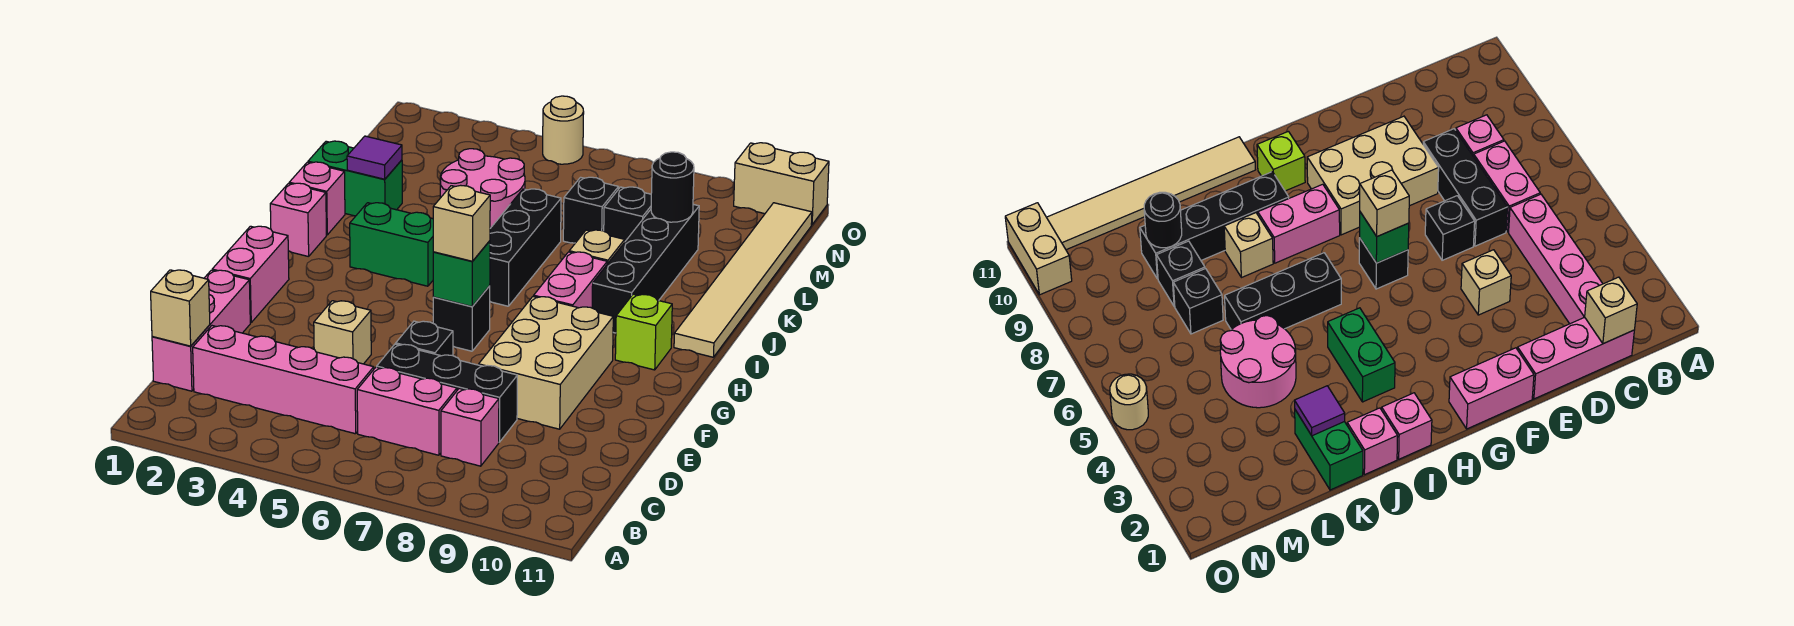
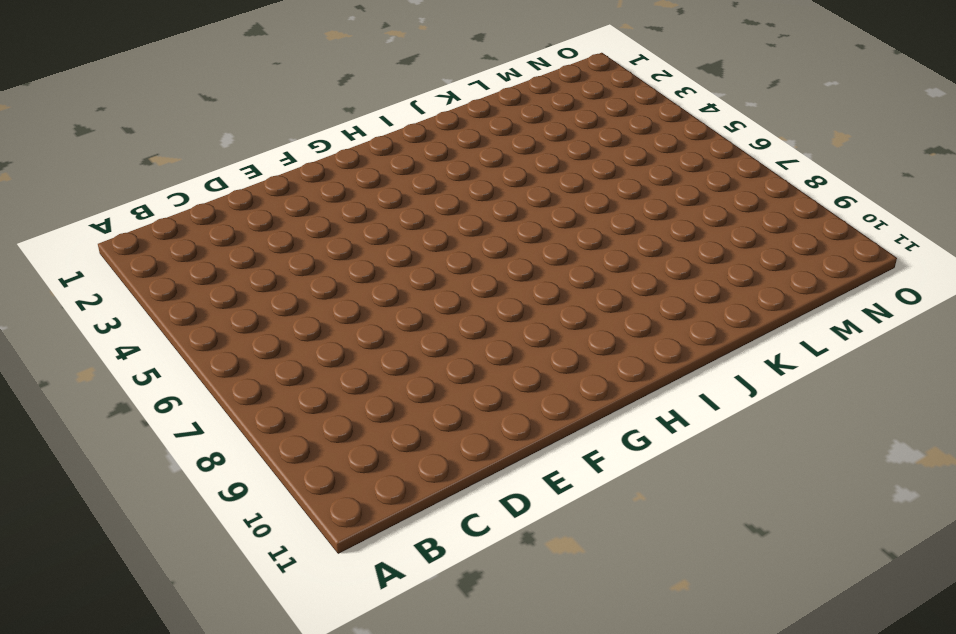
none -> pink brick C1:E1 level 1
none -> pink brick C2:C5 level 1
none -> pink brick C6:C7 level 1
none -> pink brick C8 level 1

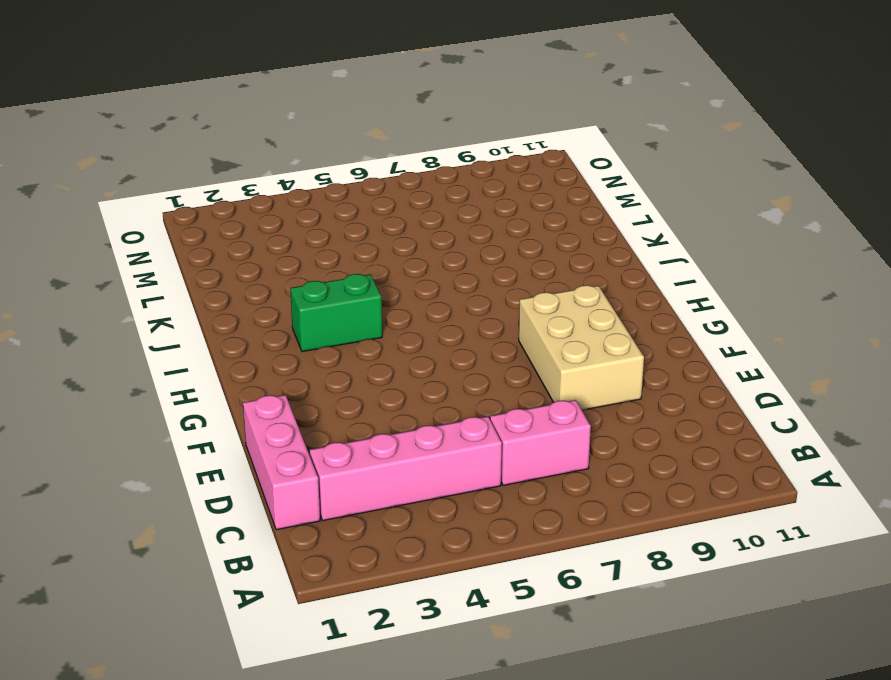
none -> pink brick C8 level 1
none -> black brick D6:D8 level 1
none -> tan brick E4 level 1
none -> black brick E6 level 1

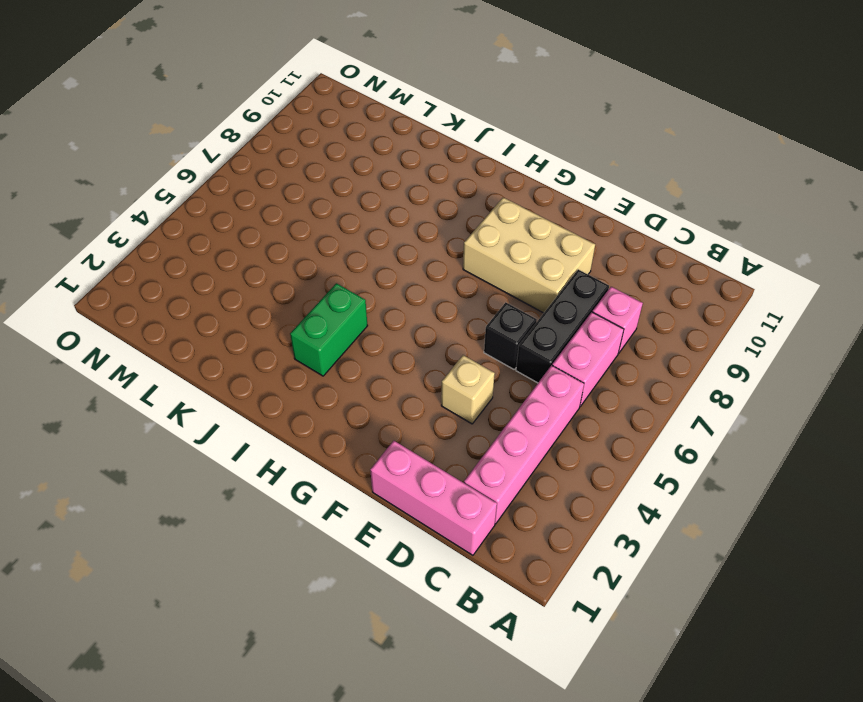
none -> pink brick F1:G1 level 1
none -> black brick G6 level 1
none -> pink brick H8:I8 level 1
none -> lime brick H10 level 1

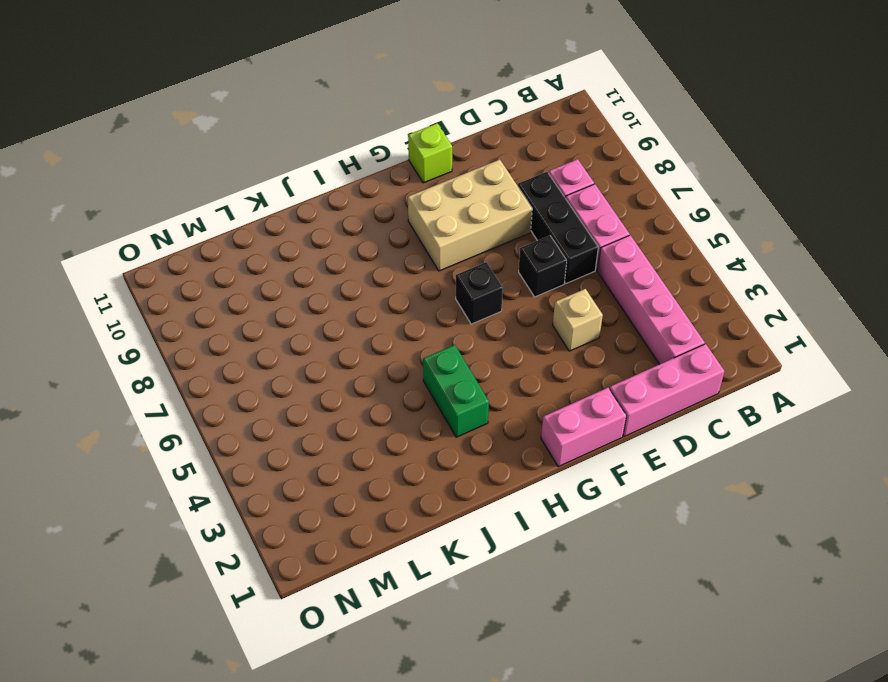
lime brick F11 level 1 -> lime brick H10 level 1
none -> pink brick H8:I8 level 1
none -> pink brick I1 level 1
none -> black brick I6:K6 level 1
none -> black brick I9:L9 level 1

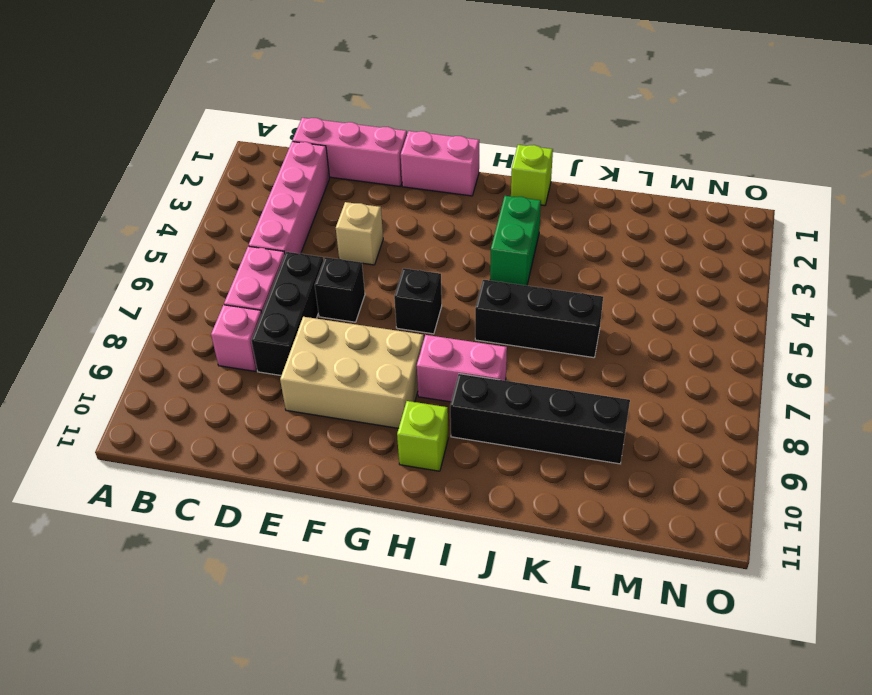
lime brick I1 level 1 -> pink brick I1 level 1
none -> tan tile I11:N11 level 1
none -> pink brick J1 level 1
none -> tan brick J8 level 1
none -> green brick K1:K2 level 1

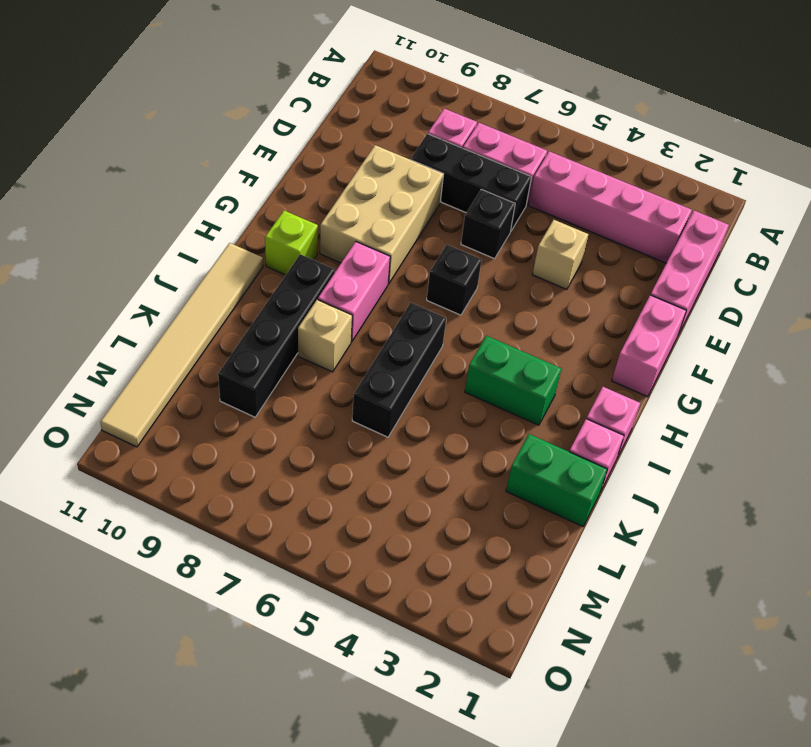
none -> pink round brick K4:L5 level 1
none -> black brick L7 level 1
none -> black brick L8 level 1
none -> tan round brick O5 level 1

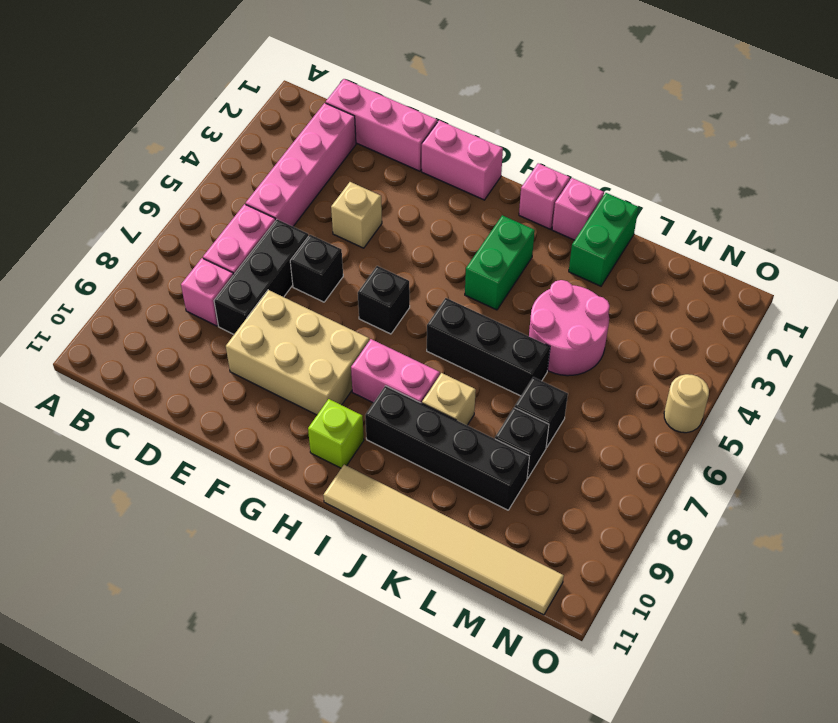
none -> tan brick O10:O11 level 1
none -> tan brick C1 level 2
none -> green brick G6 level 2
none -> purple tile K2 level 2

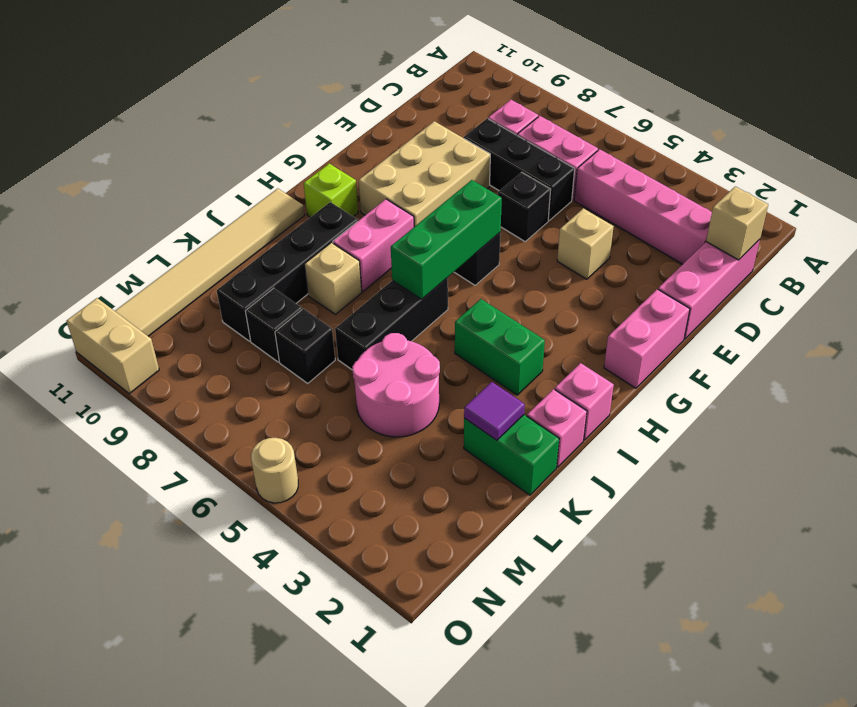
green brick G6:I6 level 2 -> green brick G6 level 2
none -> black round brick L9 level 2
none -> tan brick G6 level 3

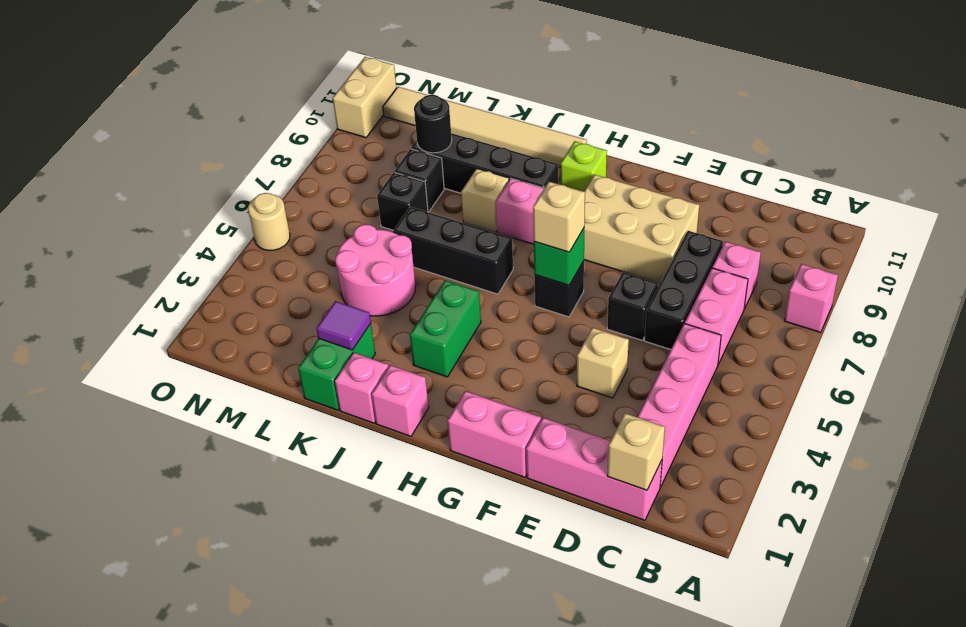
pink brick A8 level 1 -> none

